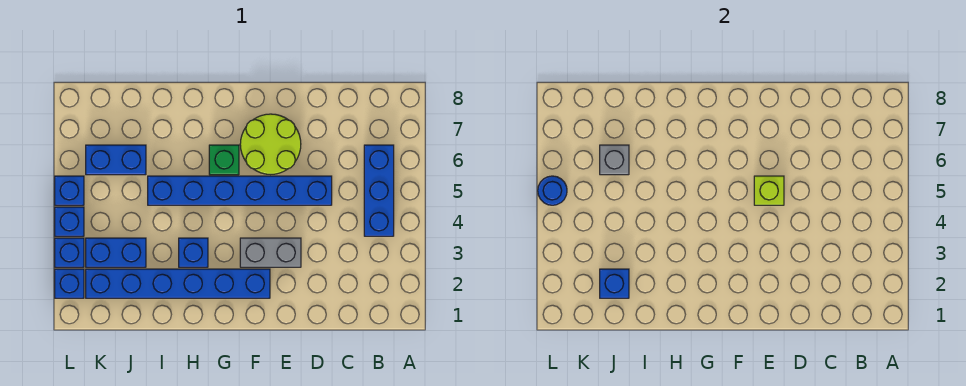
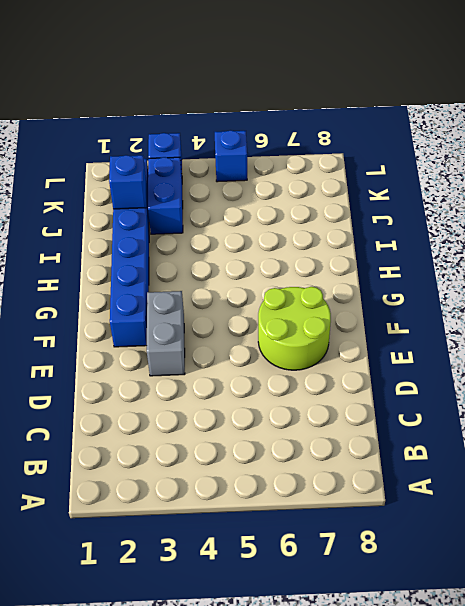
none -> blue brick B4:B6 level 1
none -> blue brick D5:I5 level 1
none -> green brick G6 level 1

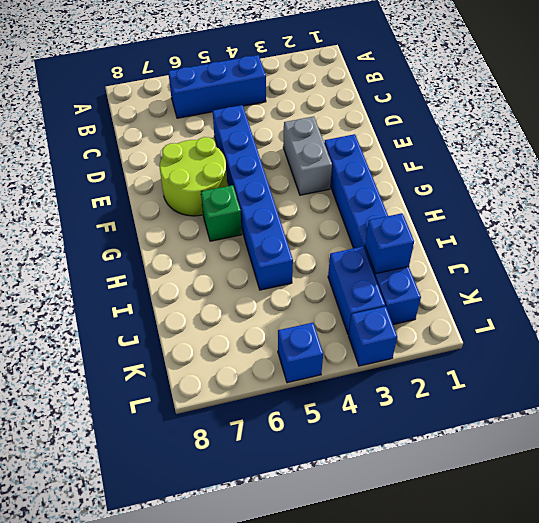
none -> blue brick H3 level 1
none -> blue brick J6:K6 level 1
none -> blue brick L2 level 1

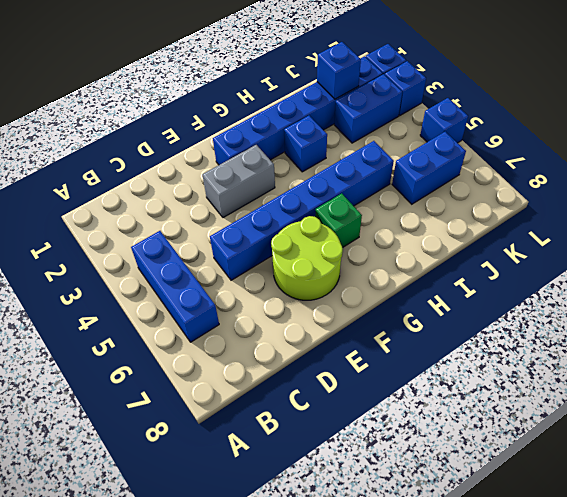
none -> blue brick L4 level 1
none -> lime brick E5 level 2
none -> grey brick J6 level 2

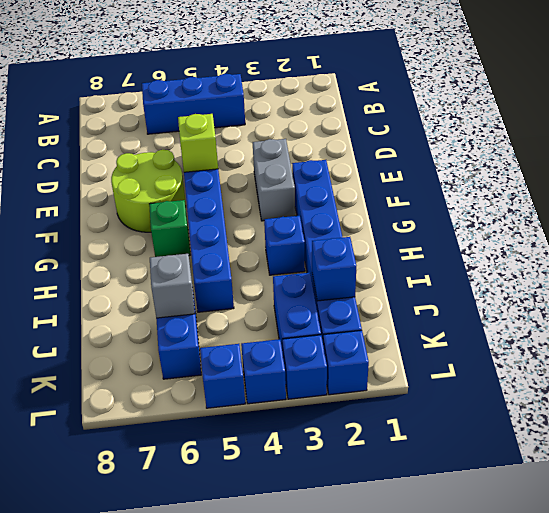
none -> blue round brick L5 level 2

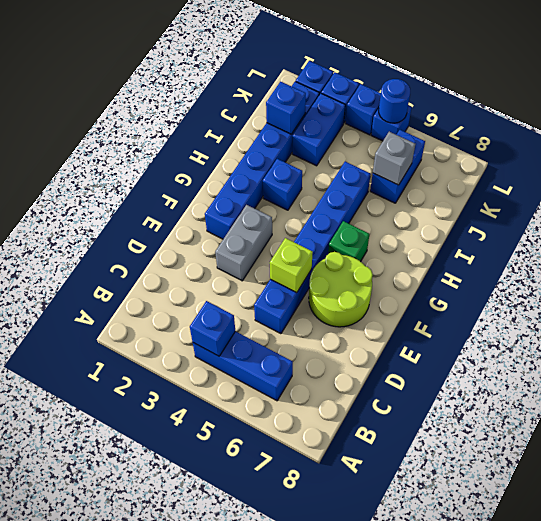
blue brick B4 level 2 -> none

